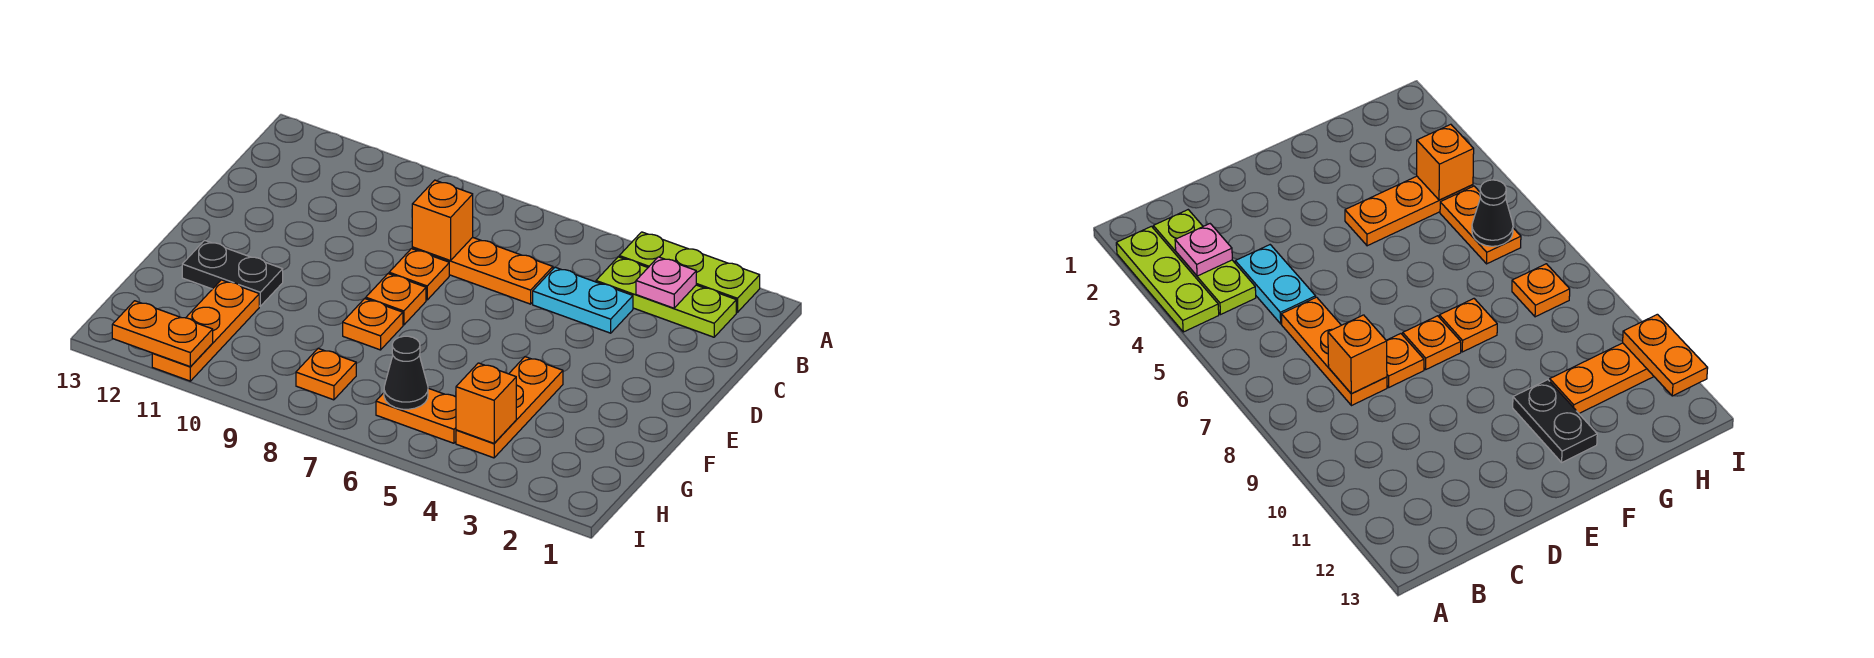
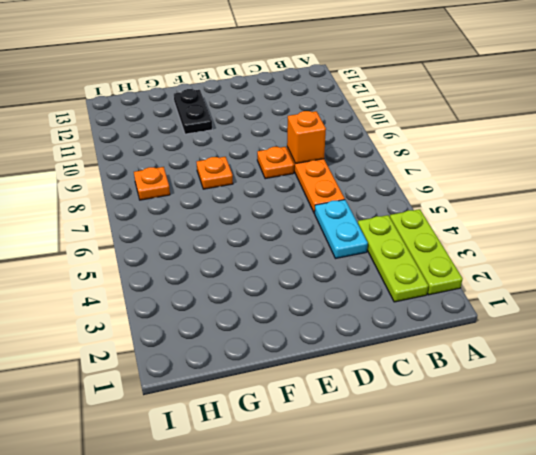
none -> orange plate E8 level 1
none -> orange plate F4:H4 level 1
none -> orange plate G11:I11 level 1

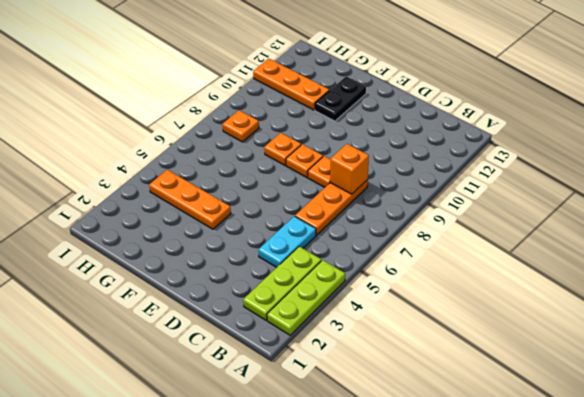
none -> orange plate H5:H6 level 1
none -> pink plate B3 level 2
none -> orange brick H4 level 2

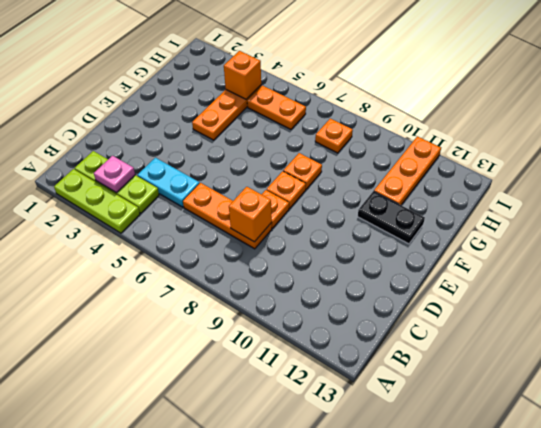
none -> black cone H6 level 2
none -> orange plate I11:I12 level 2

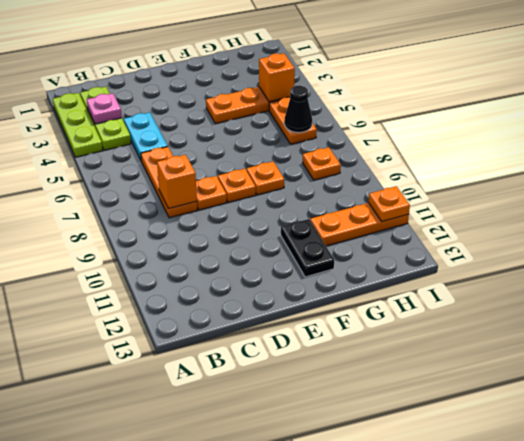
orange plate I11 level 2 -> orange plate I11:I12 level 2

